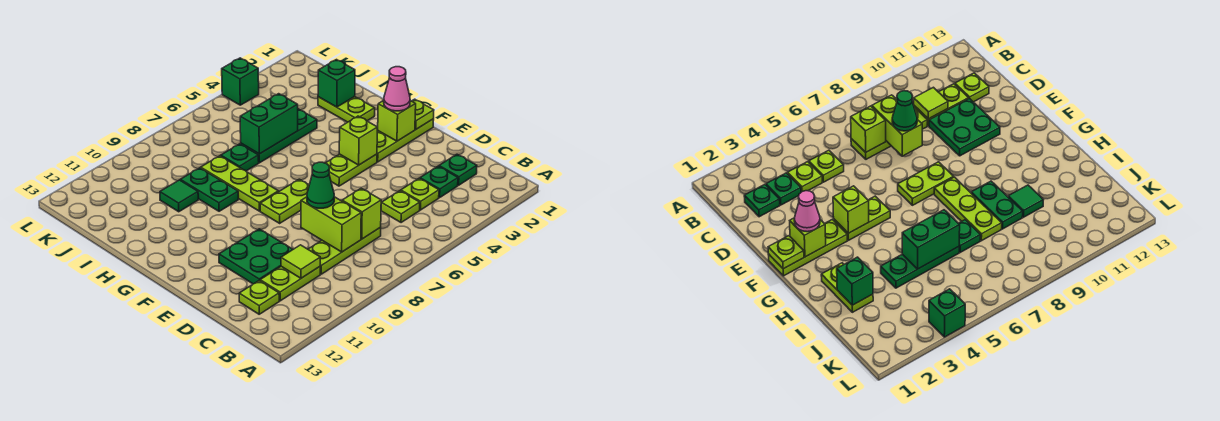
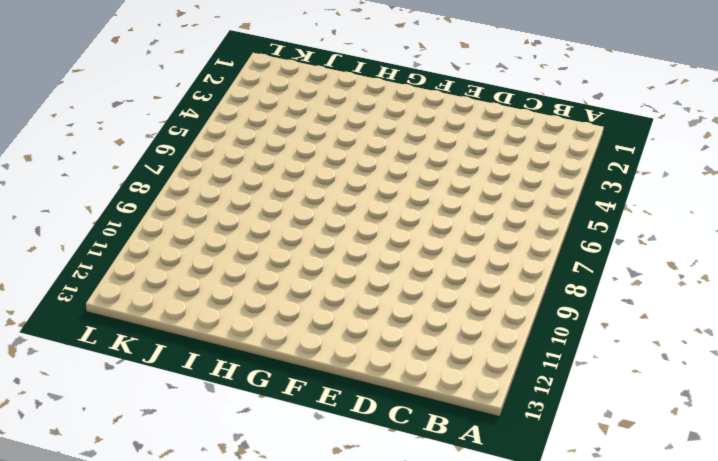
none -> green plate C2 level 1
none -> green plate C3 level 1
none -> lime plate C4 level 1

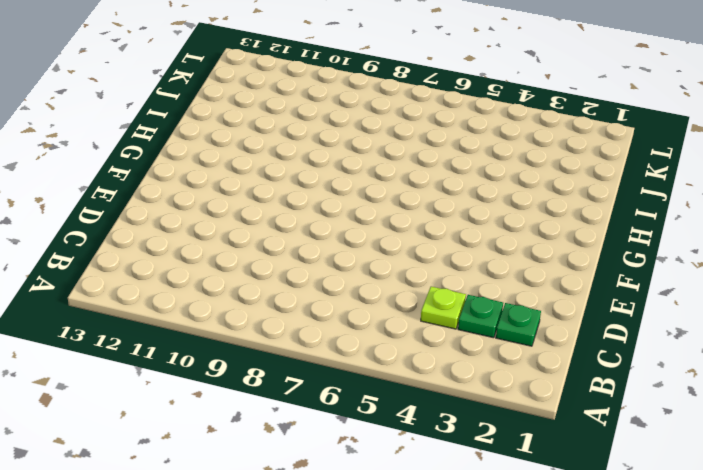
none -> lime plate C5 level 1
none -> lime plate C7:C9 level 1
none -> lime plate C10:C11 level 1

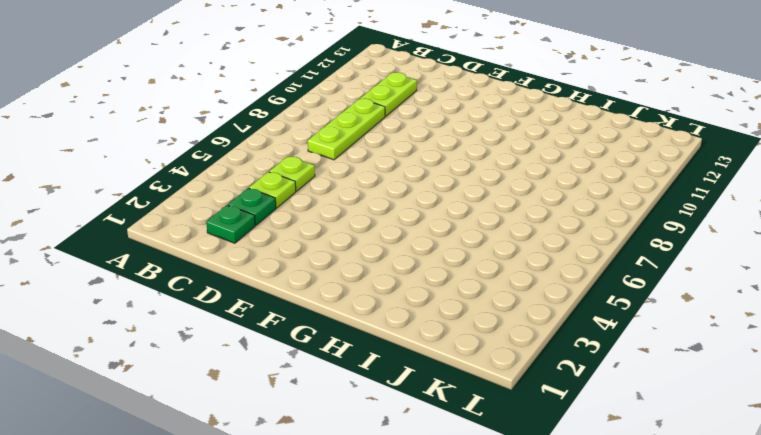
none -> lime plate C12 level 1
none -> green plate D10:E11 level 1
none -> lime plate F1:F3 level 1

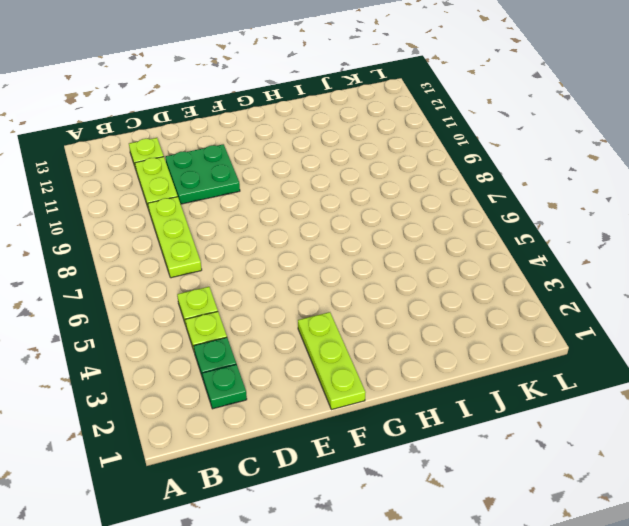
none -> lime plate F4:F5 level 1
none -> lime plate F7:F8 level 1
none -> lime plate G8:I8 level 1

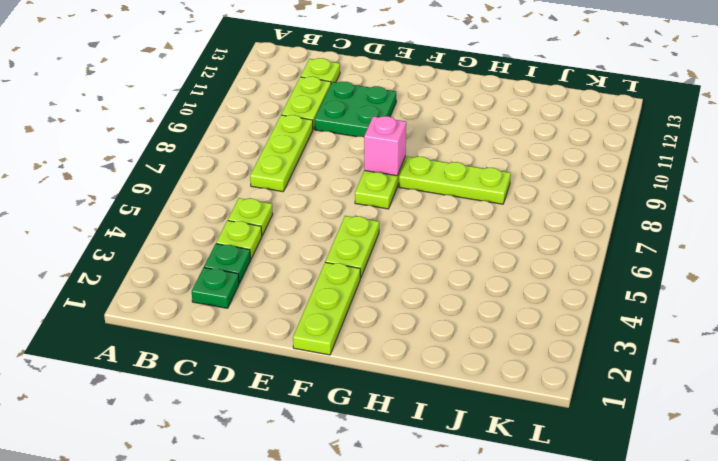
pink brick F8 level 2 -> none
none -> lime plate H2:I2 level 1
none -> green plate H9:I9 level 1
none -> green plate I4:I6 level 1

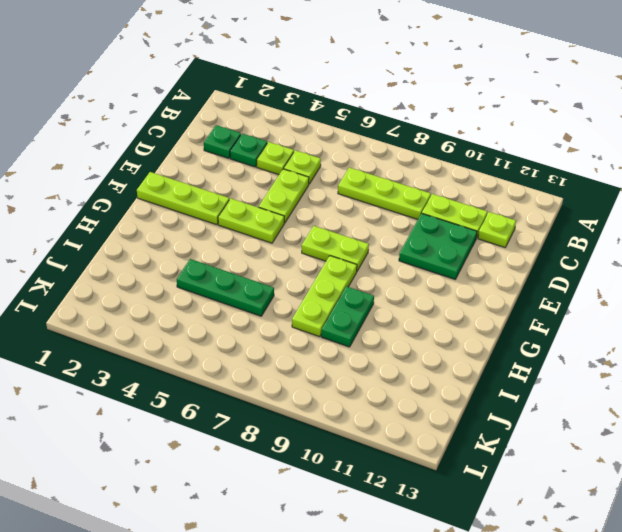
lime plate D5:E5 level 1 -> lime plate H2:I2 level 1
none -> green plate I7 level 1
none -> green tile I10 level 1
none -> green brick L4 level 1

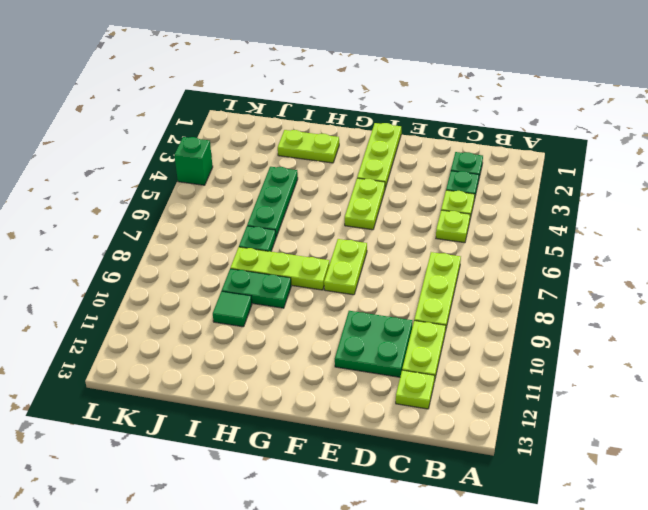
none -> lime brick C7 level 2
none -> lime brick C8:D8 level 2
none -> lime tile C10 level 2

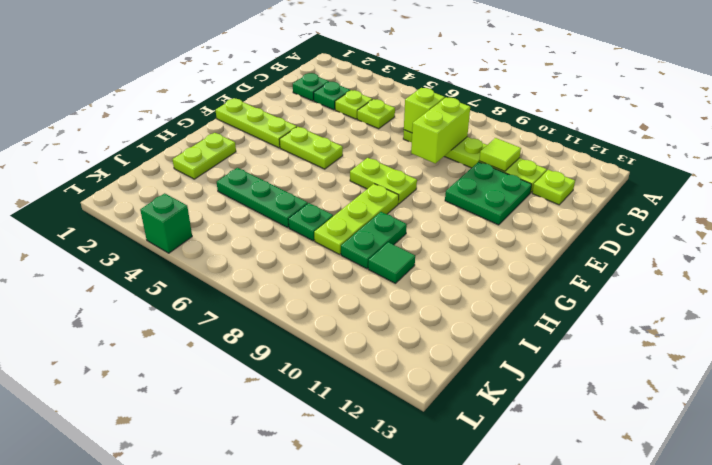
none -> lime plate F1 level 2
none -> lime brick F2 level 2
none -> lime brick F4 level 2

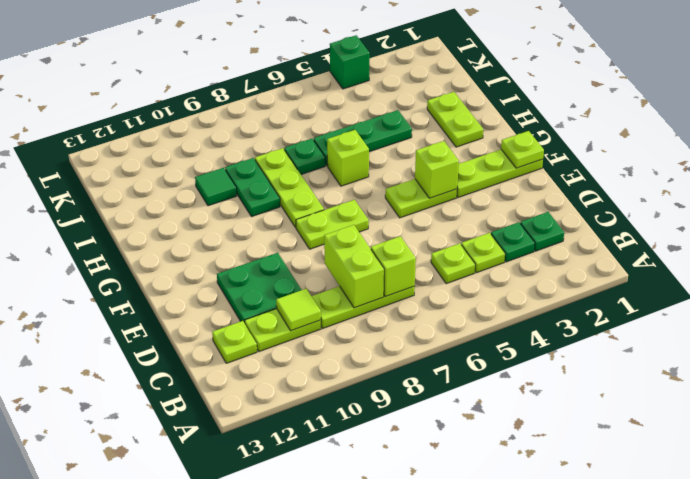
lime brick H6 level 1 -> lime brick F2 level 2
none -> green brick I2 level 2
none -> green brick I5:I6 level 2
none -> green cone D8 level 3

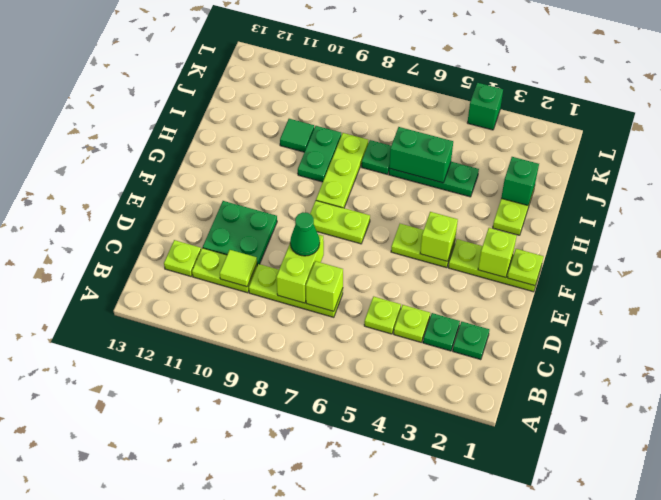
none -> pink cone F2 level 3

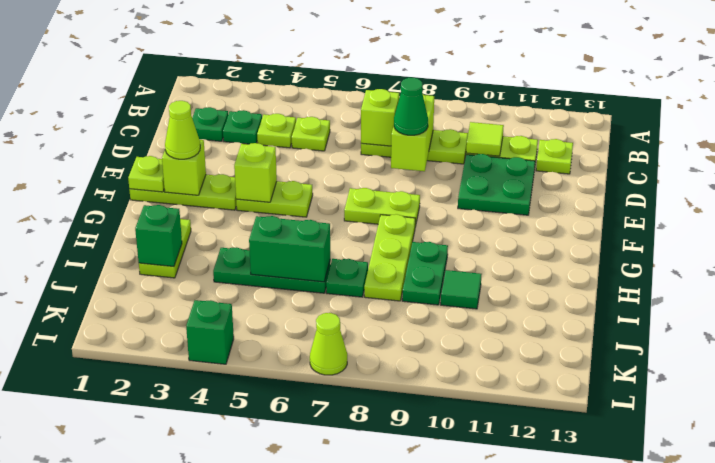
lime cone F2 level 3 -> pink cone F2 level 3
lime cone L7 level 1 -> none

